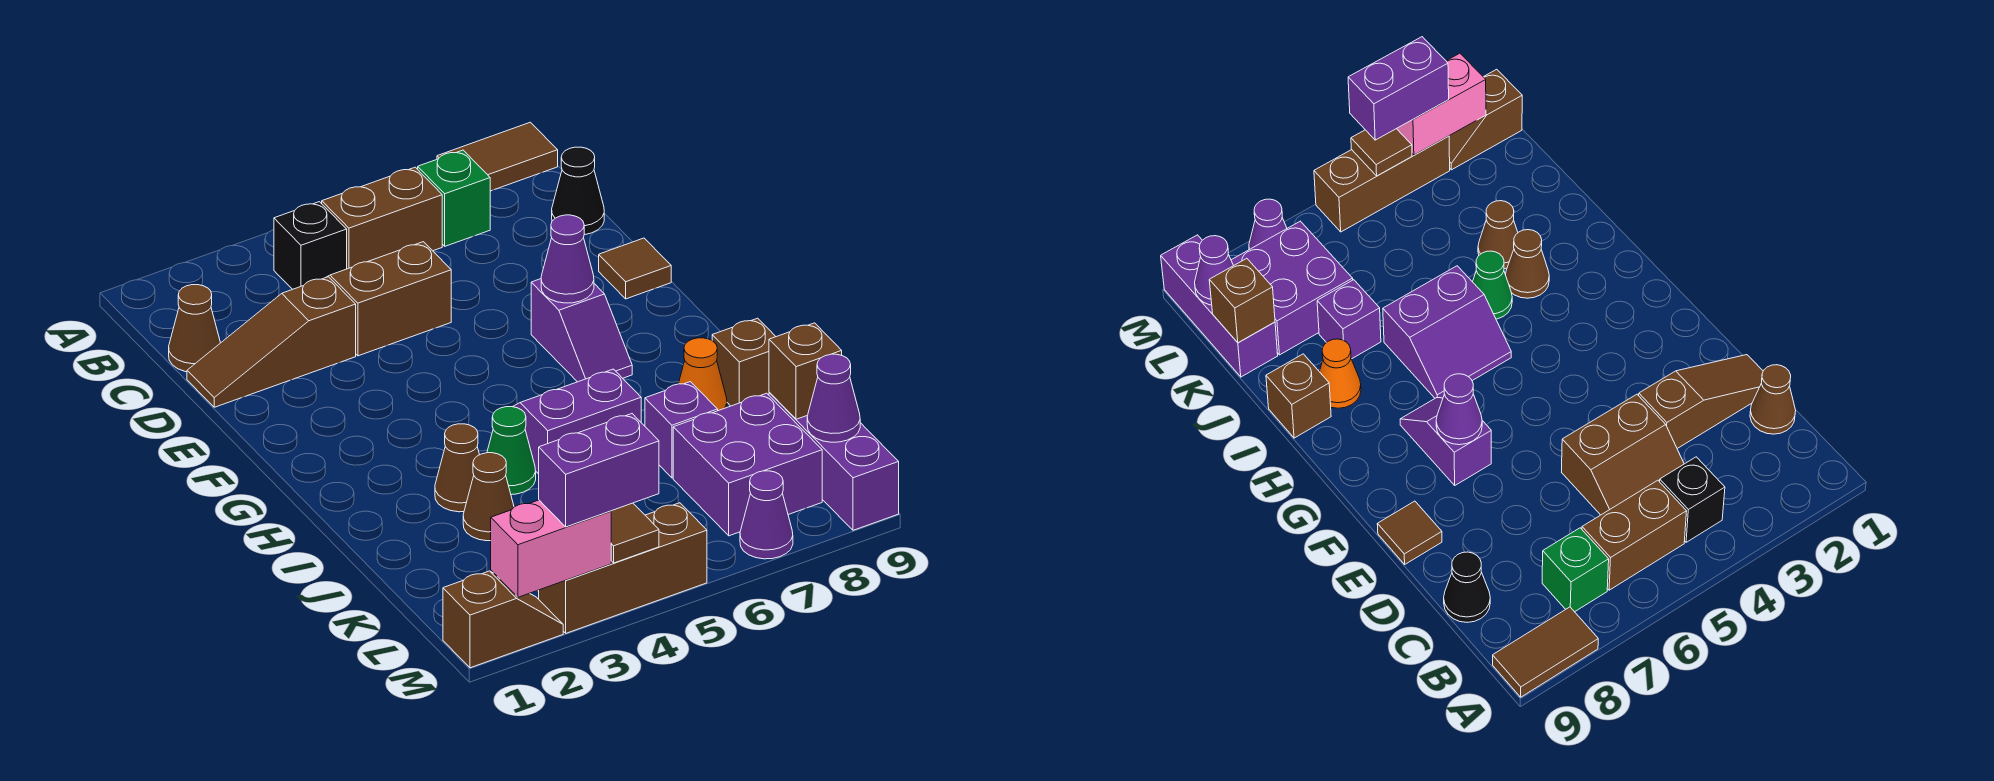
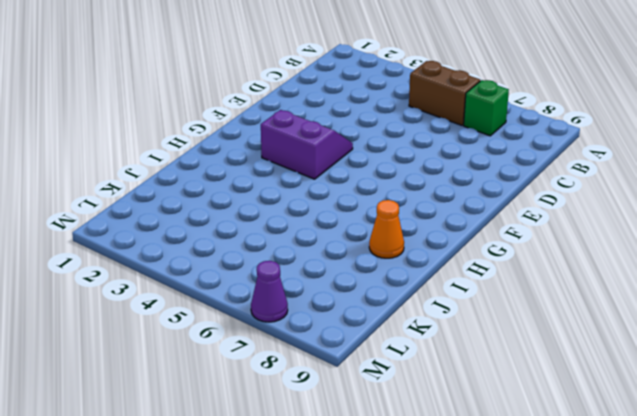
purple slope F3:G4 level 1 top G -> purple slope H5:I6 level 1 top I
none -> brown tile A8:A9 level 1
none -> black brick B4 level 1
none -> brown cone C1 level 1

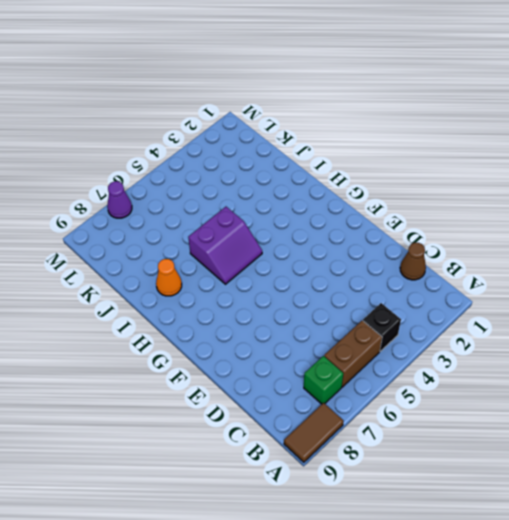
none -> brown slope C4:D5 level 1 top D
none -> black cone C9 level 1
none -> brown slope D1:D3 level 1 top 3

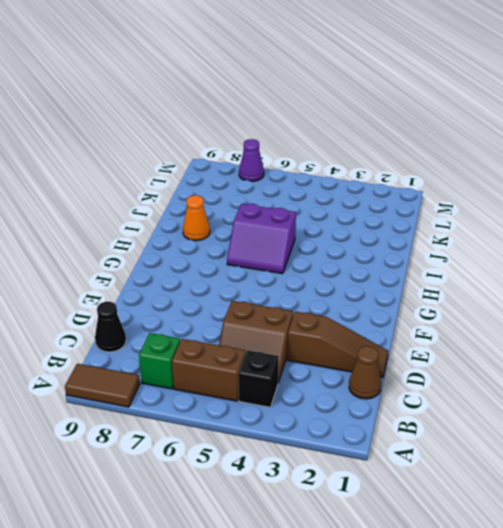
none -> brown tile E9 level 1
none -> purple slope F7:G7 level 1 top F
none -> brown cone I3 level 1

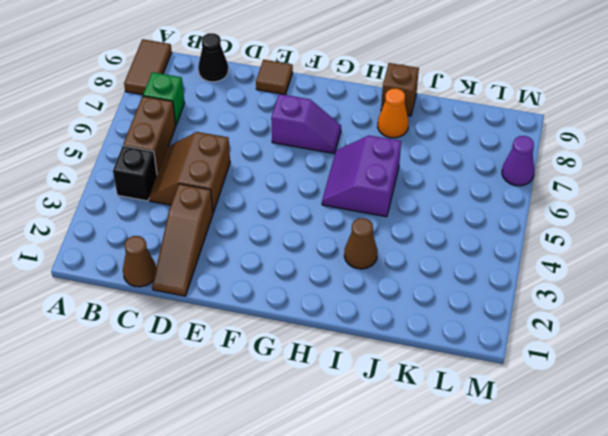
none -> green cone I4 level 1
none -> brown cone J3 level 1
none -> purple brick J7 level 1

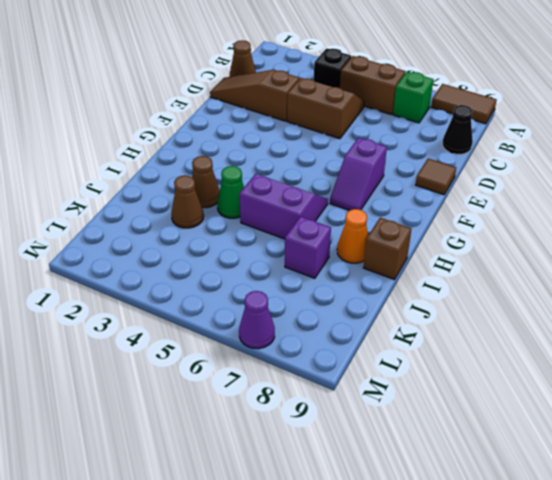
none -> purple brick K7:L8 level 1
none -> purple brick K9:M9 level 1
none -> brown slope M1:M2 level 1 top 1

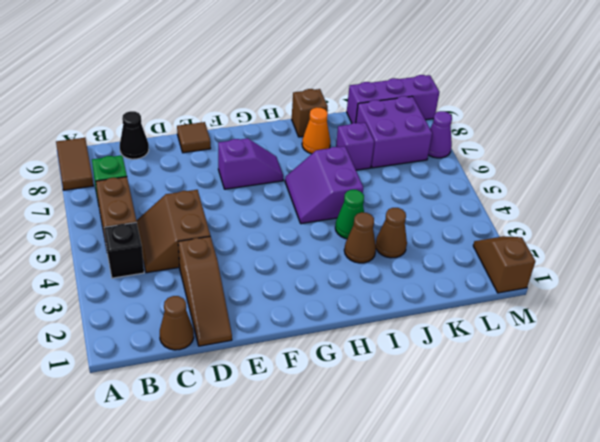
none -> brown brick M3:M5 level 1
none -> purple cone F7 level 2
none -> brown brick K9 level 2

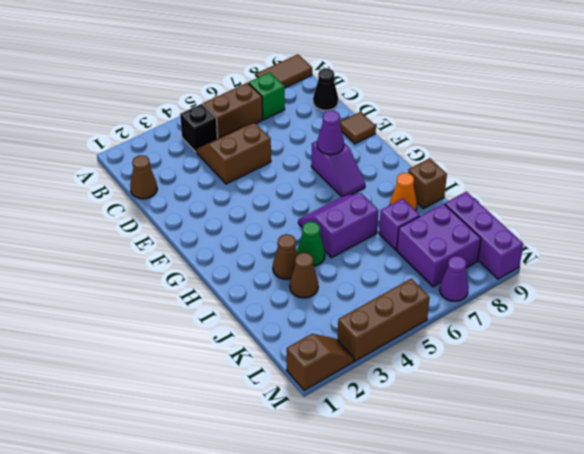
none -> brown slope D1:D3 level 1 top 3
none -> brown brick K9 level 2
none -> purple cone L9 level 2

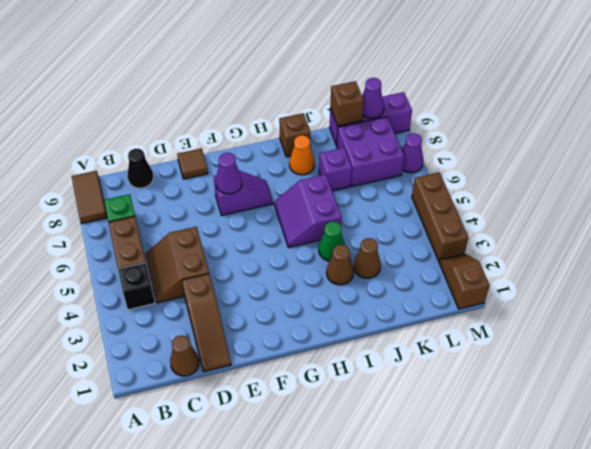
none -> pink brick M2:M3 level 2
none -> brown tile M4 level 2
none -> purple brick M3:M4 level 3

